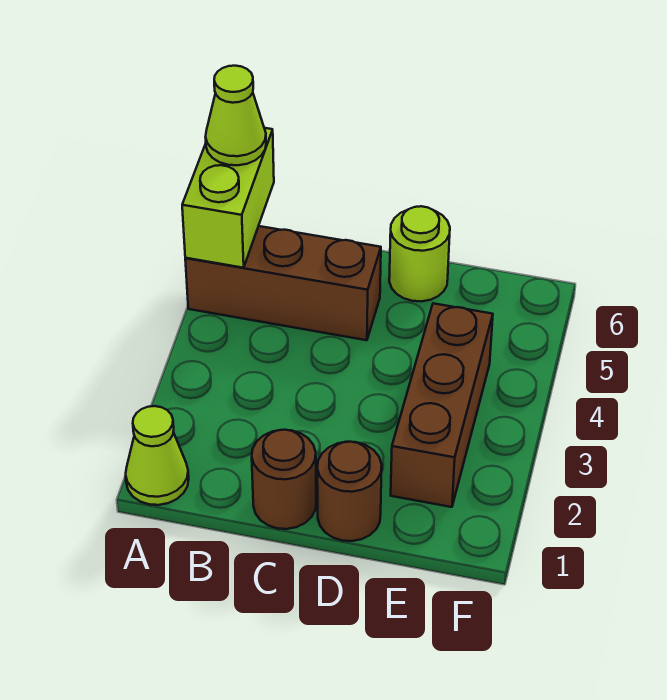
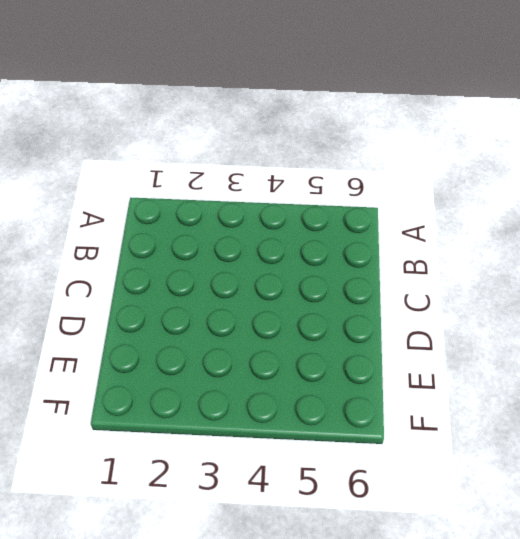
none -> lime cone A1 level 1
none -> brown brick A5:C5 level 1

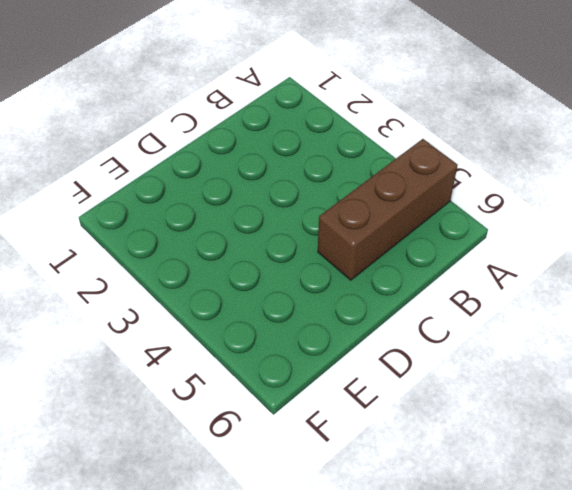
none -> lime cone A1 level 1
none -> brown round brick C1 level 1

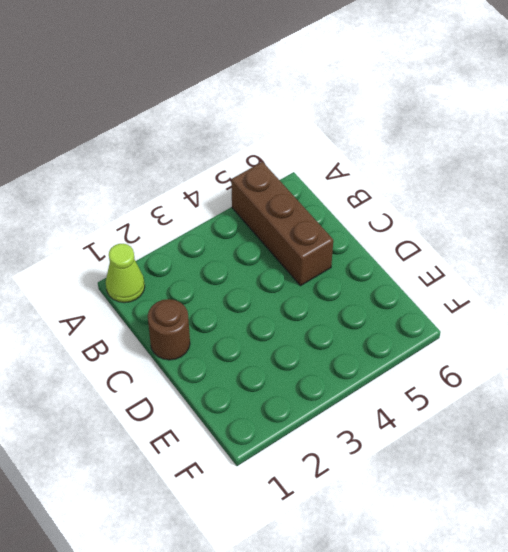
none -> brown round brick D1 level 1
none -> lime round brick D6 level 1

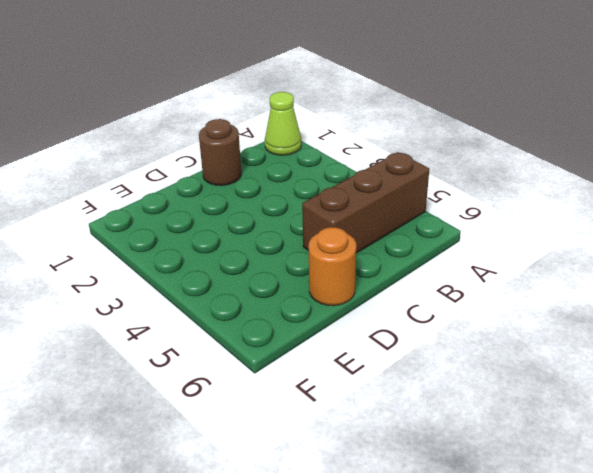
orange round brick D6 level 1 -> lime round brick D6 level 1
none -> brown round brick D1 level 1
none -> brown brick E2:E4 level 1

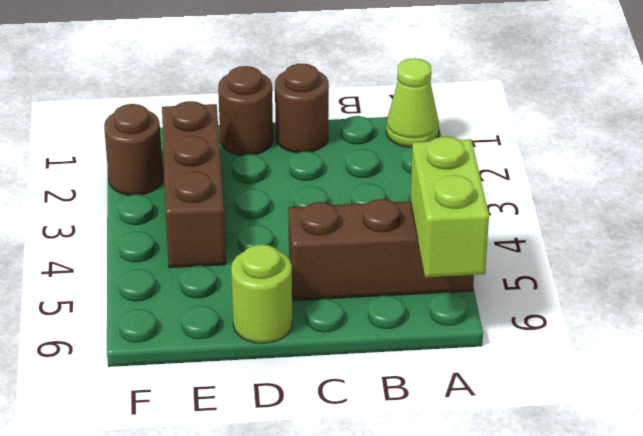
brown round brick F2 level 1 -> none
none -> lime cone A6 level 3

